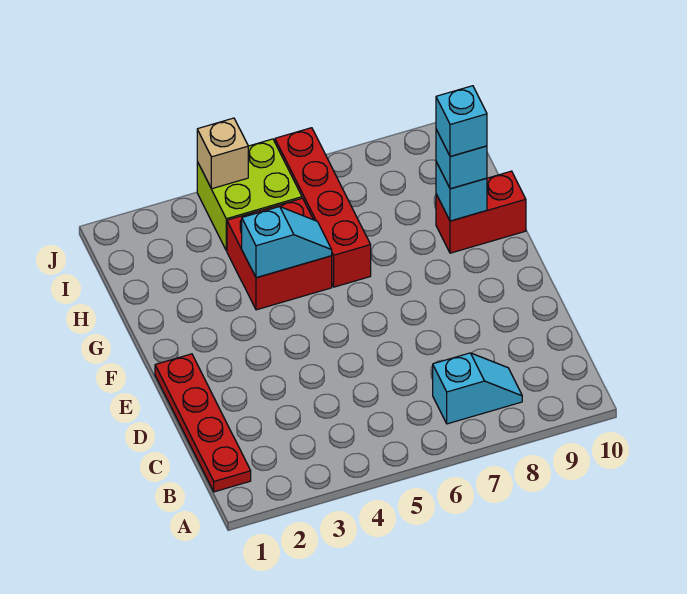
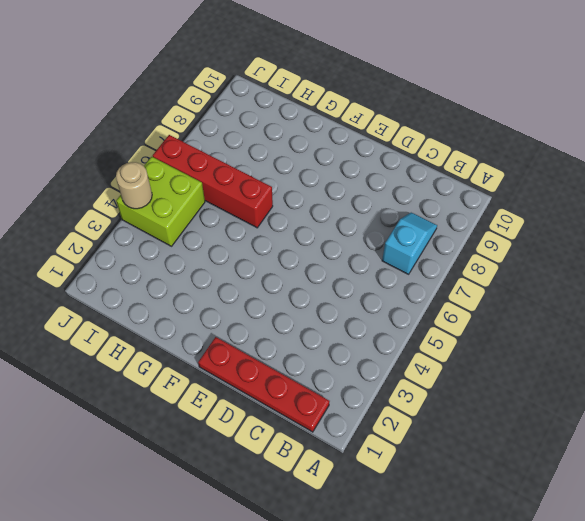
tan round brick J4 level 2 -> tan brick J4 level 2
none -> red brick G4:H5 level 1
none -> red brick G9:G10 level 1

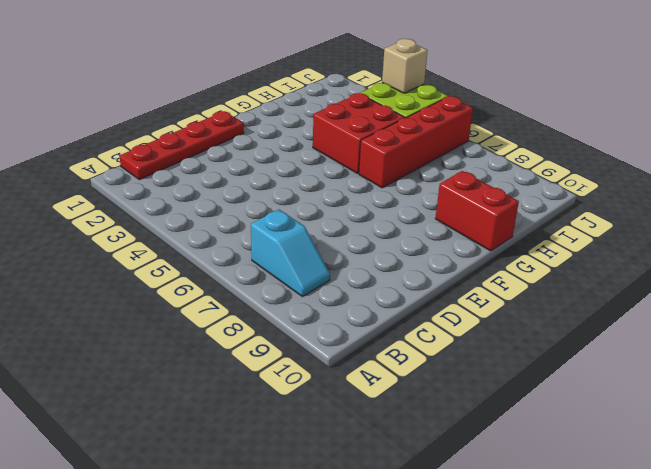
none -> cyan slope G4:G5 level 2 top 4
none -> cyan brick G9 level 2

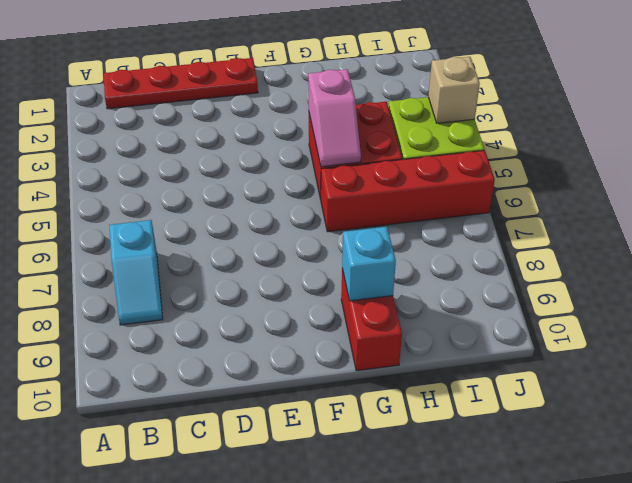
pink slope G4:G5 level 2 top 4 -> cyan slope G4:G5 level 2 top 4
none -> cyan brick G9 level 3
none -> cyan brick G9 level 4

